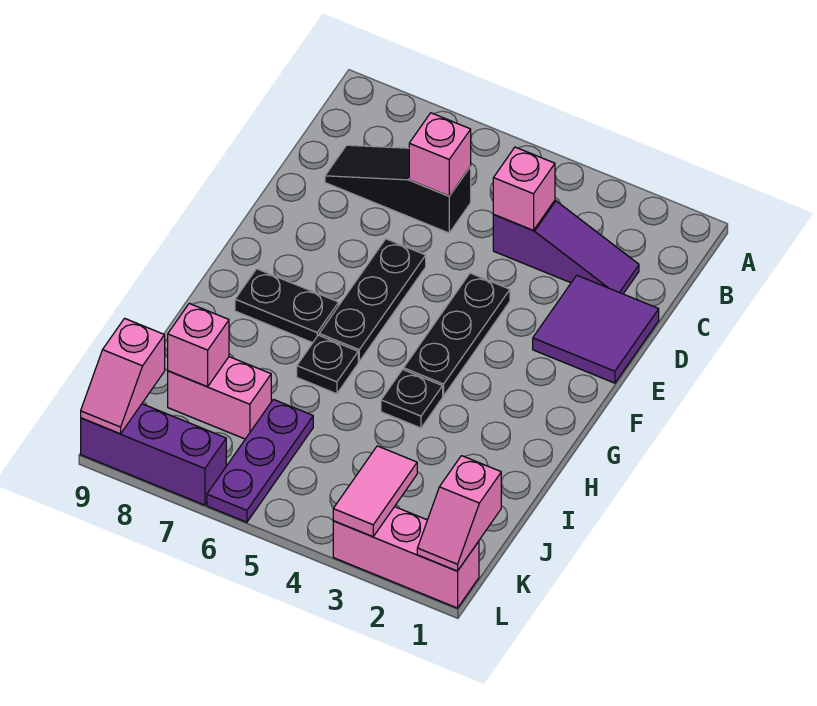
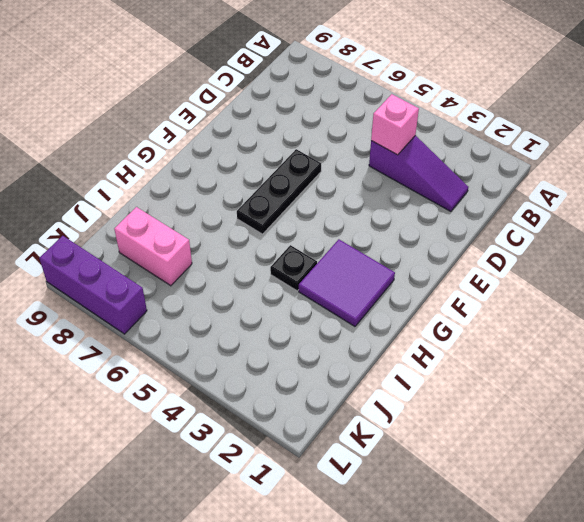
purple tile G2:H3 level 1 -> purple tile D1:E2 level 1
none -> black slope C6:C8 level 1 top 6
none -> black plate E4:G4 level 1
none -> black plate G7:G8 level 1

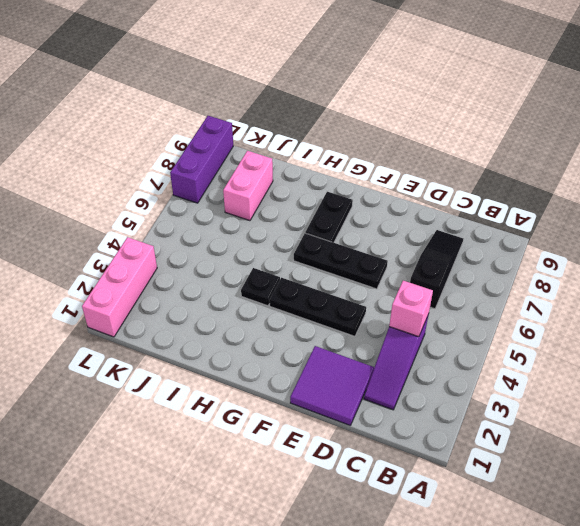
none -> black plate H6 level 1
none -> purple plate J6:L6 level 1
none -> pink brick C6 level 2

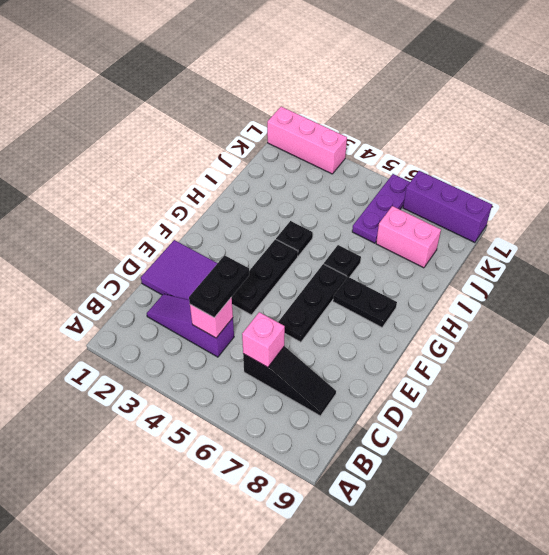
black plate C4:D4 level 3 -> none
none -> pink brick J8 level 2
none -> pink slope K1:L1 level 2 top K
none -> pink tile K3:L3 level 2

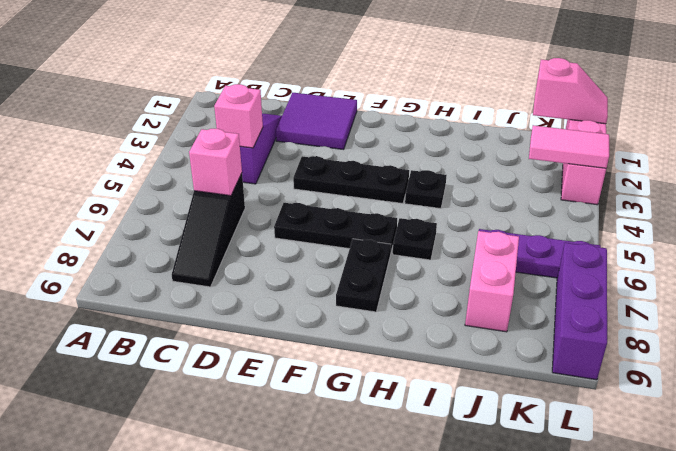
none -> pink brick J8 level 2
none -> pink slope K9:L9 level 2 top K

